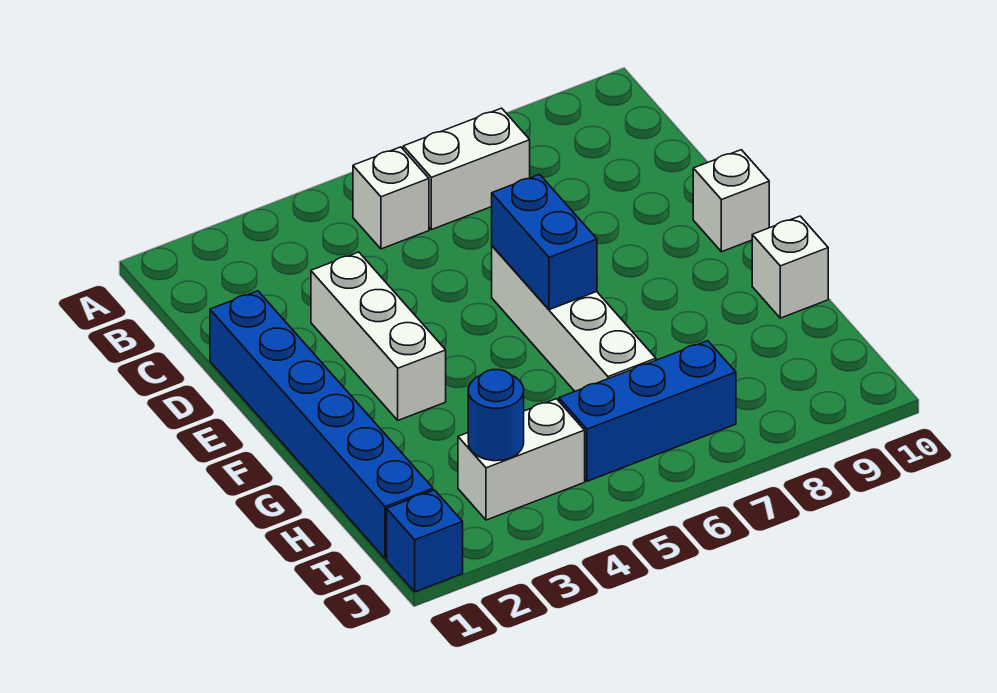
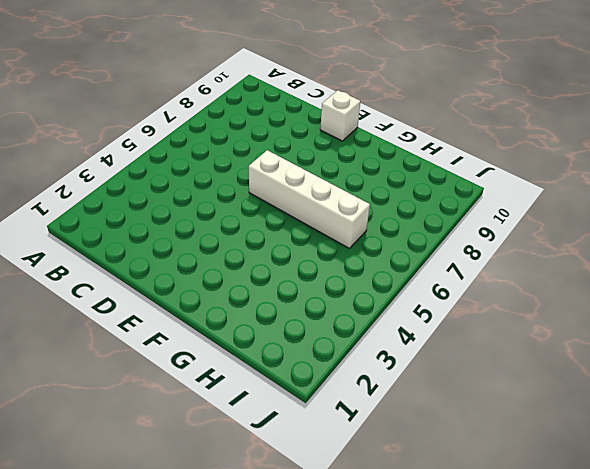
none -> white brick B5 level 1
none -> white brick B6:B7 level 1
none -> blue brick D1:I1 level 1

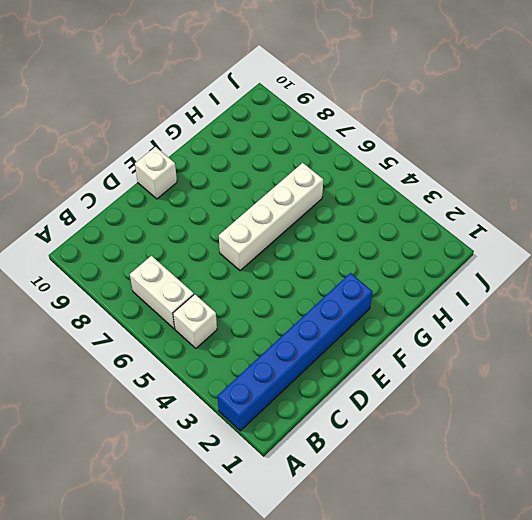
blue brick A2:F2 level 1 -> blue brick D1:I1 level 1
none -> white brick D3:F3 level 1
none -> white brick G10 level 1
none -> white brick I3:I4 level 1

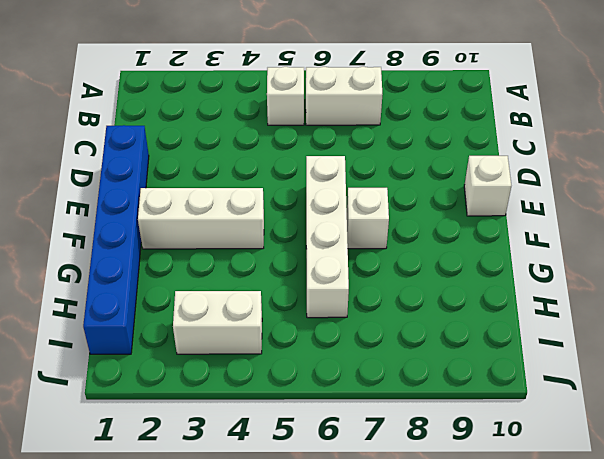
white brick F2:F4 level 1 -> white brick D3:F3 level 1
white brick F7 level 1 -> white brick G10 level 1
none -> blue brick I5:I7 level 1
none -> blue brick J1 level 1
none -> blue brick E6:F6 level 2

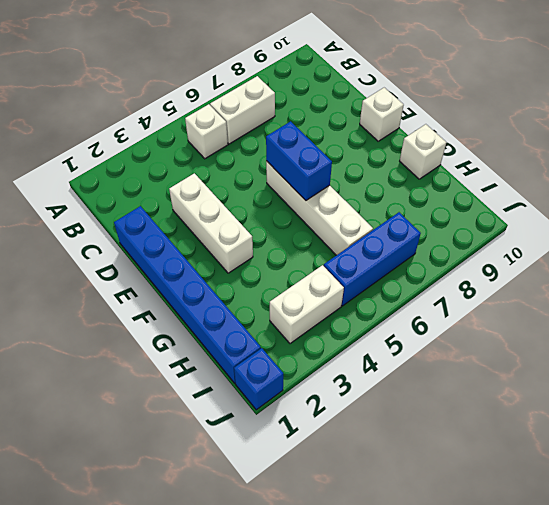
none -> blue round brick I3 level 2

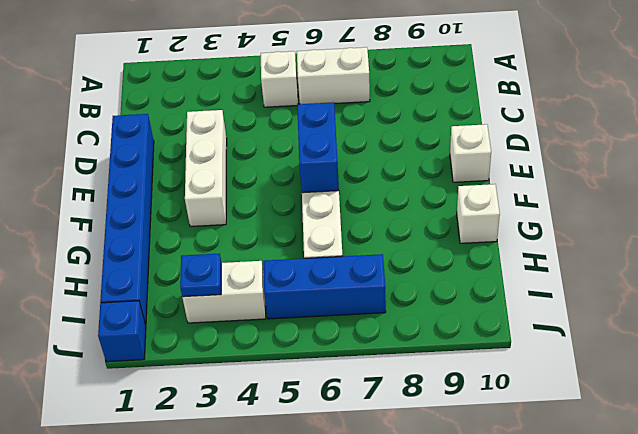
blue plate I3 level 2 -> blue round brick I3 level 2

